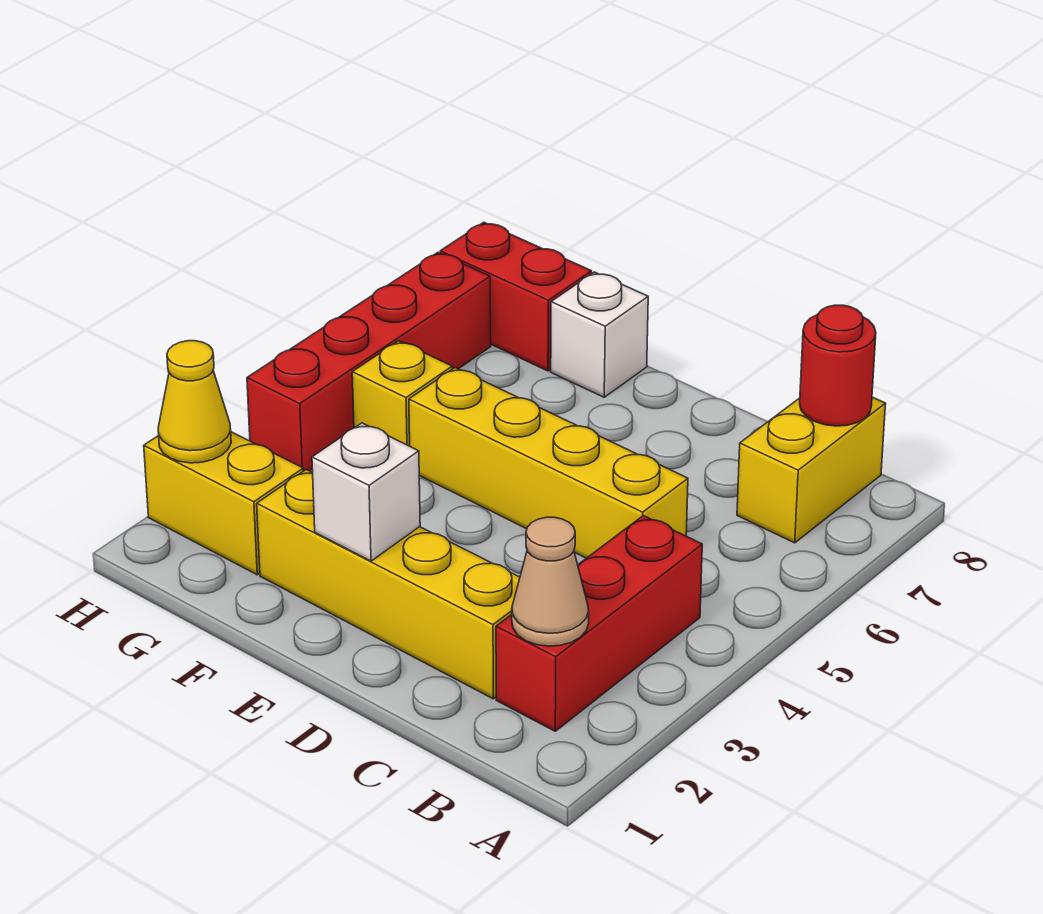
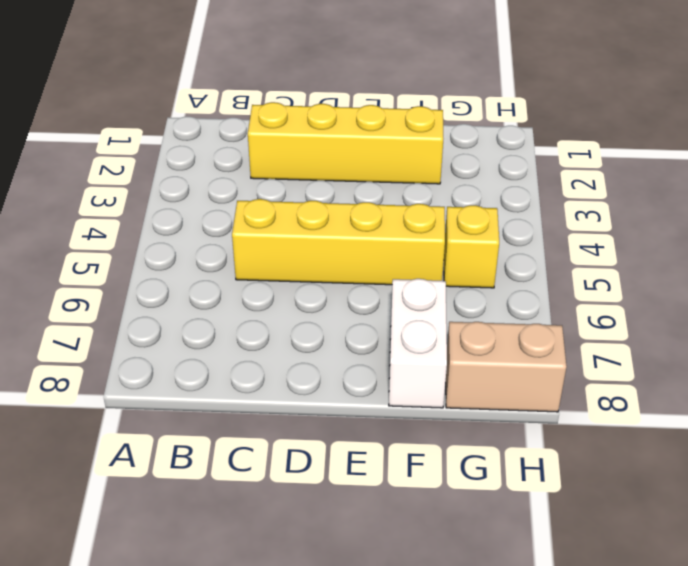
white brick F7:F8 level 1 -> white brick F8 level 1
tan brick G8:H8 level 1 -> red brick G8:H8 level 1
none -> red brick B2:B4 level 1
none -> yellow brick B7:B8 level 1
none -> yellow brick G2:H2 level 1

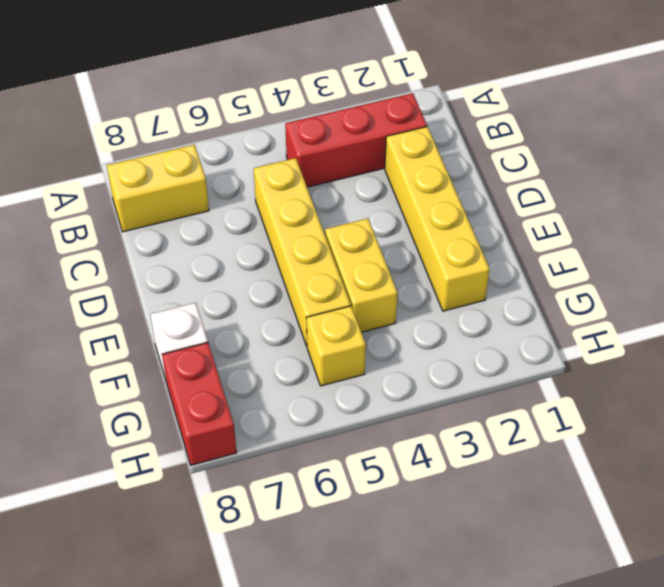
yellow brick E4:F4 level 1 -> yellow brick G2:H2 level 1
none -> red brick H4:H7 level 1
none -> tan cone B2 level 2
none -> red round brick B8 level 2

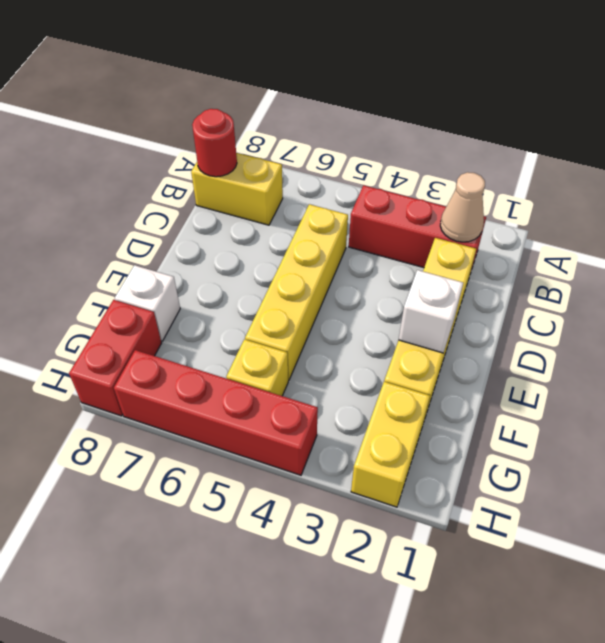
none -> yellow cone H2 level 2

